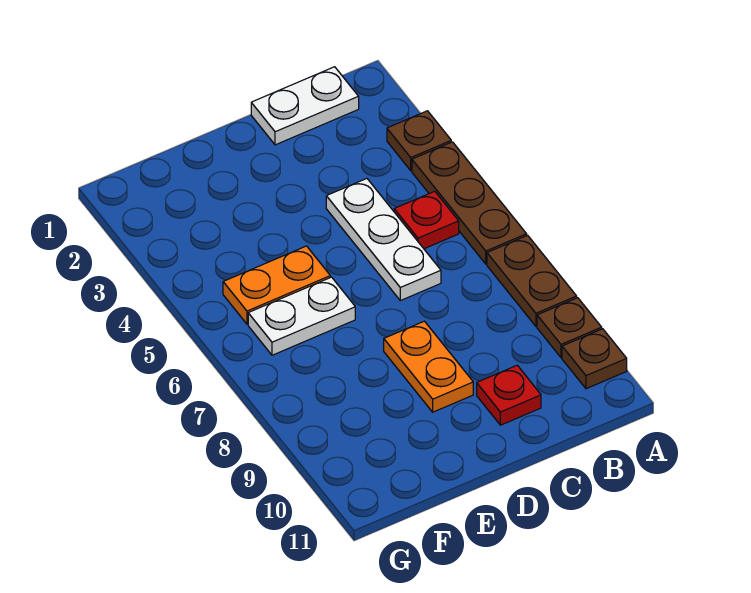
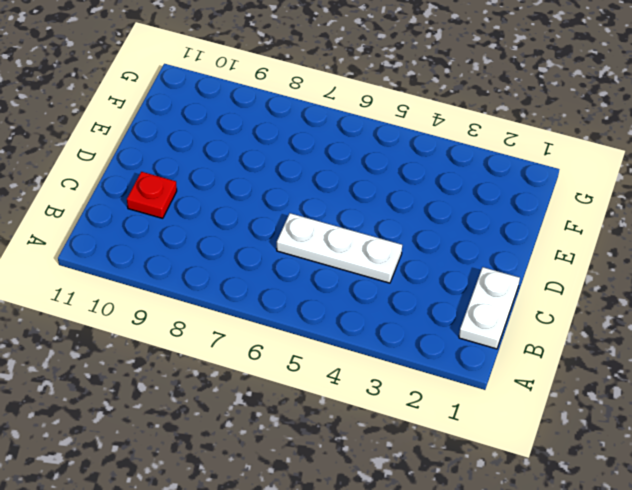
none -> brown plate A3 level 1
none -> brown plate A4:A6 level 1
none -> brown plate A7:A8 level 1

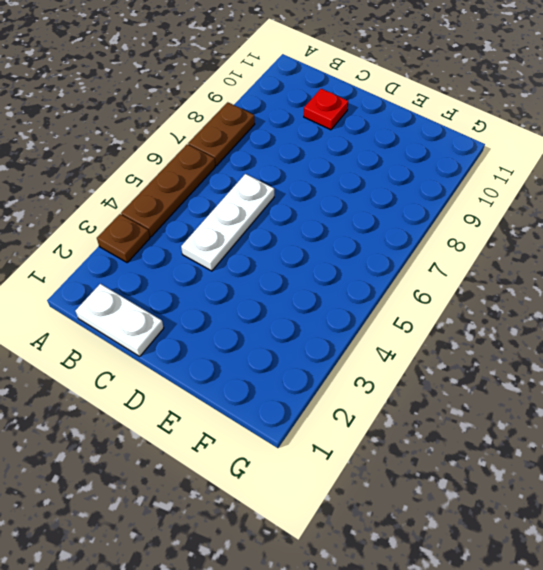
none -> brown plate A9 level 1
none -> brown plate A10 level 1
none -> red plate B5 level 1

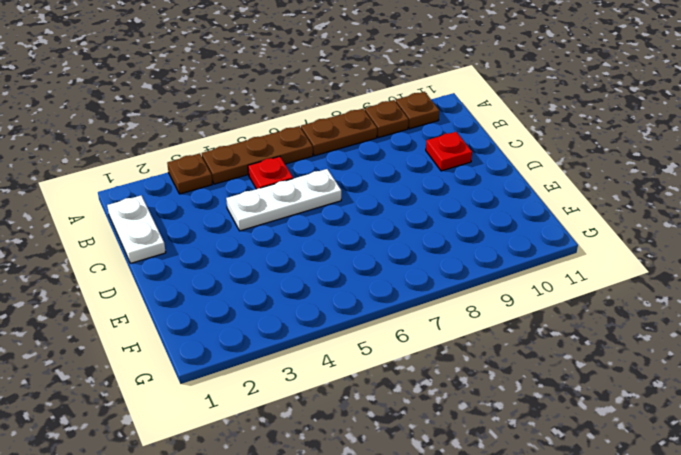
none -> orange plate D8:D9 level 1
none -> orange plate E5:F5 level 1
none -> white plate E6:F6 level 1

